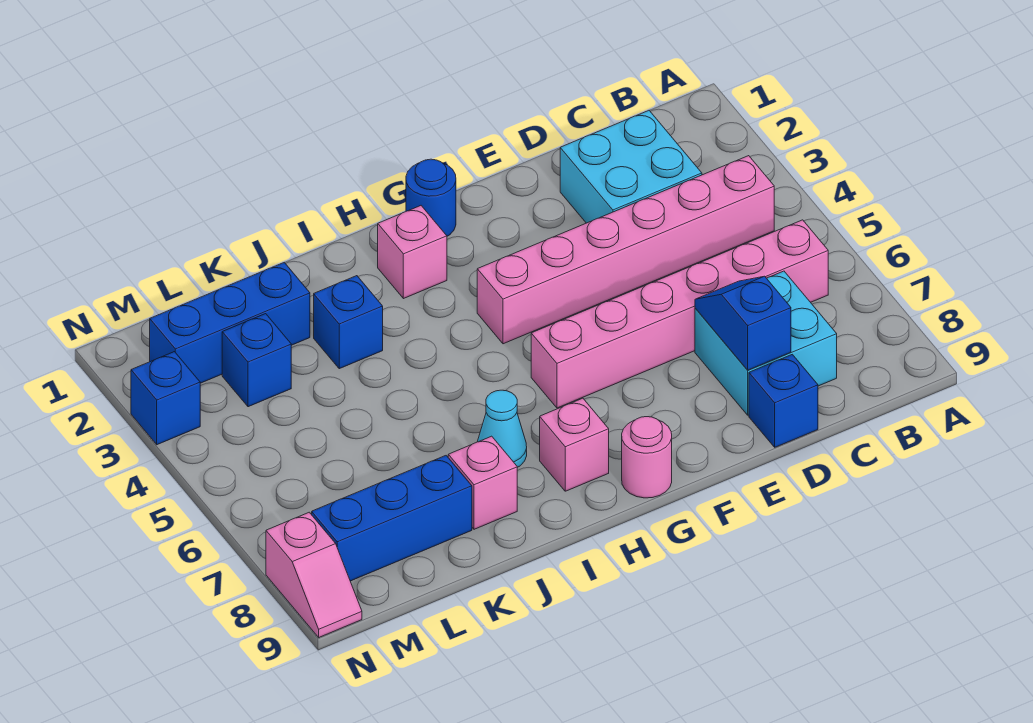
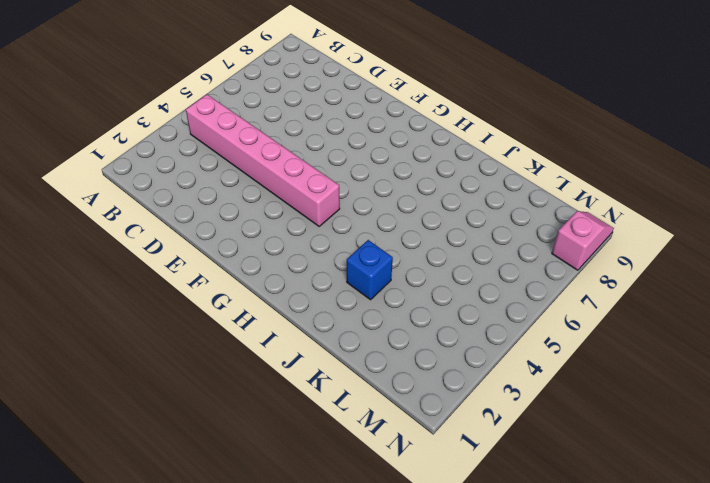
none -> pink brick B6:G6 level 1
none -> cyan brick C2:D3 level 1
none -> cyan brick C7:D8 level 1

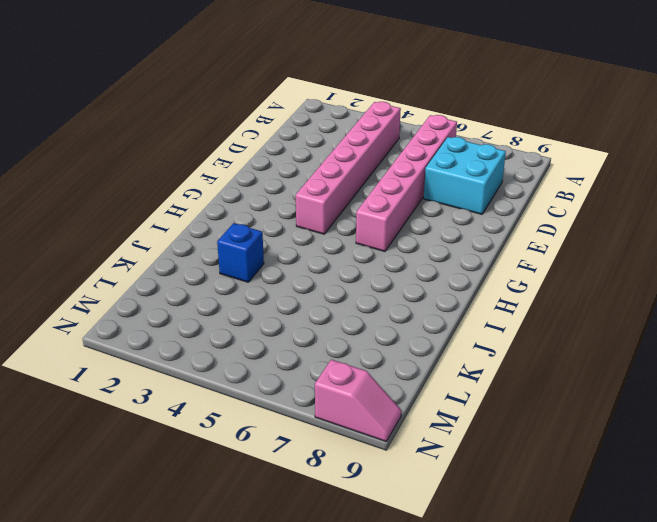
none -> cyan brick C2:D3 level 1
none -> blue brick D9 level 1
none -> blue round brick G1 level 1

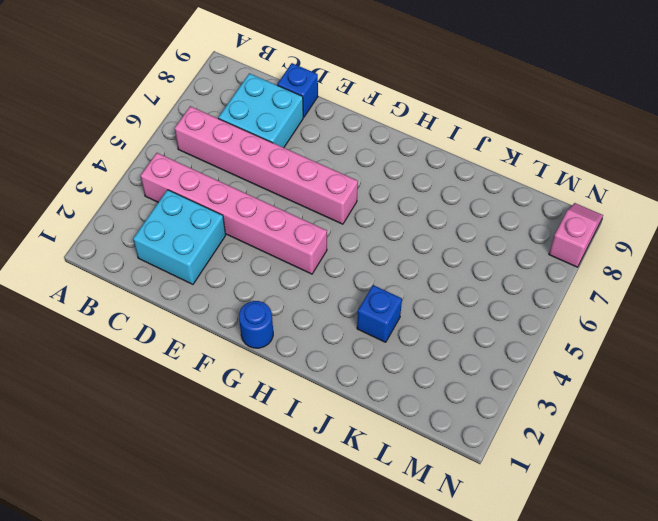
none -> pink round brick G9 level 1
none -> pink brick H2 level 1
none -> pink brick H8 level 1

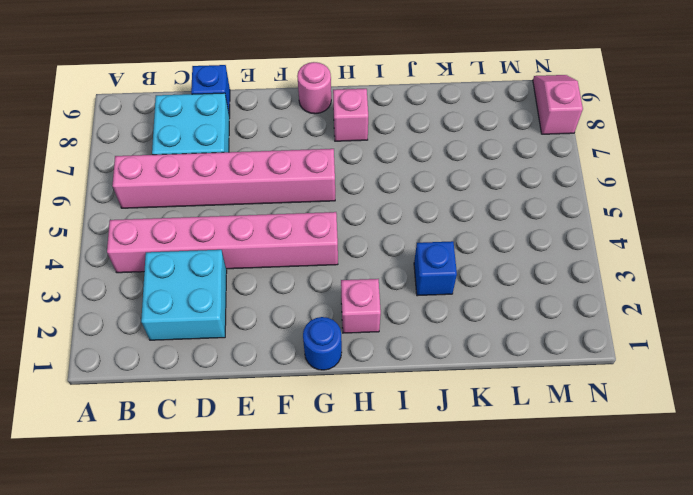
none -> cyan cone I7 level 1
none -> pink brick J8 level 1
none -> blue brick K2:M2 level 1

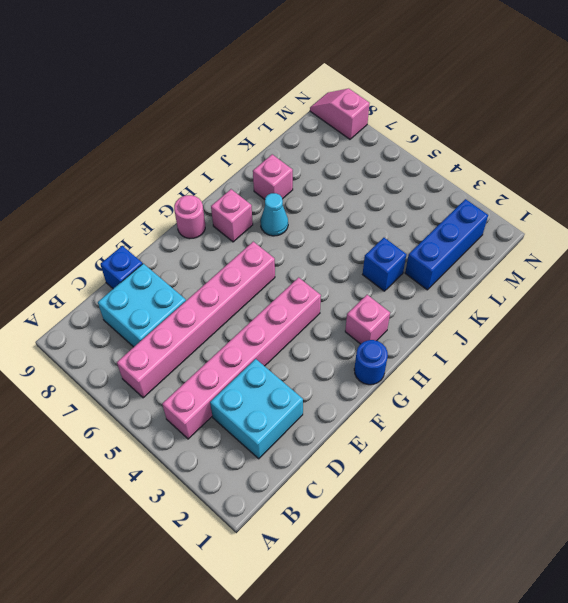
none -> blue brick K8:M8 level 1
none -> blue brick L3 level 1
none -> blue brick N3 level 1

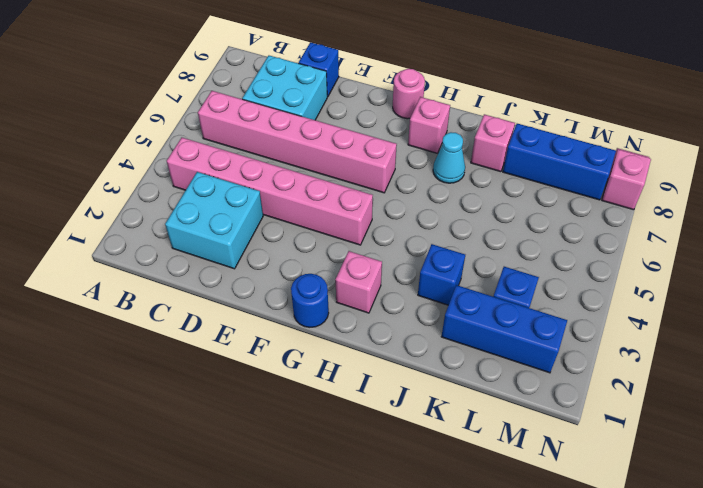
none -> blue brick N3 level 1
none -> blue slope D7:D8 level 2 top 8

